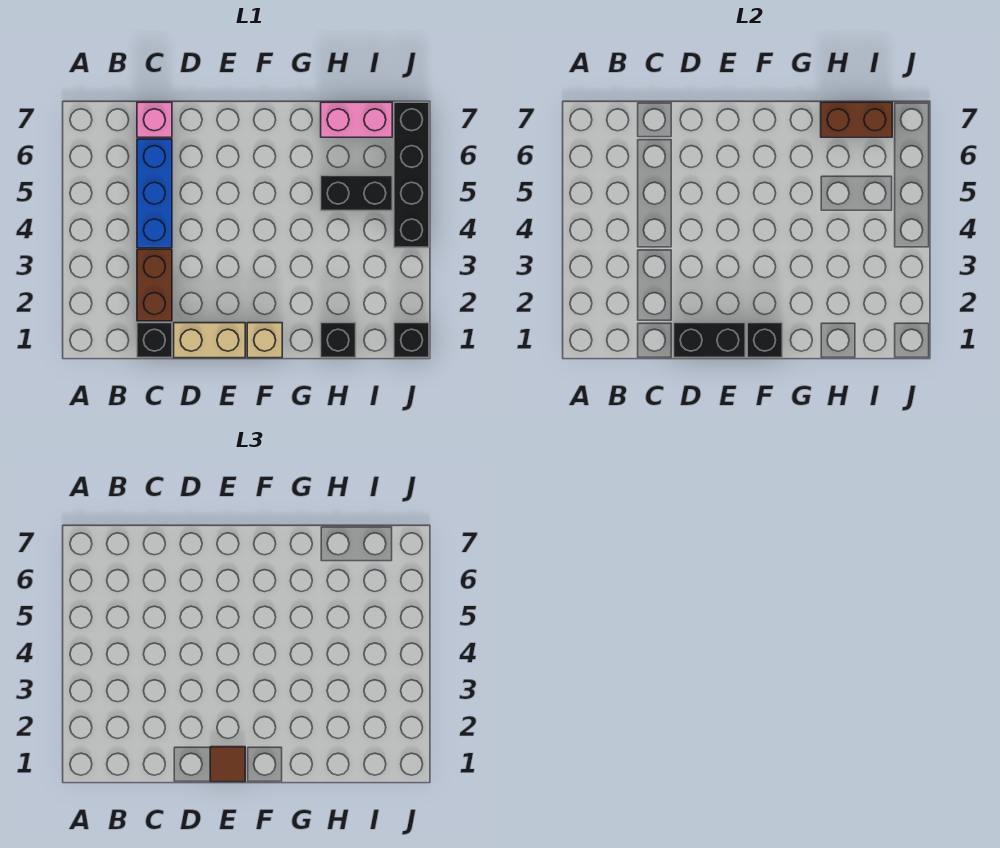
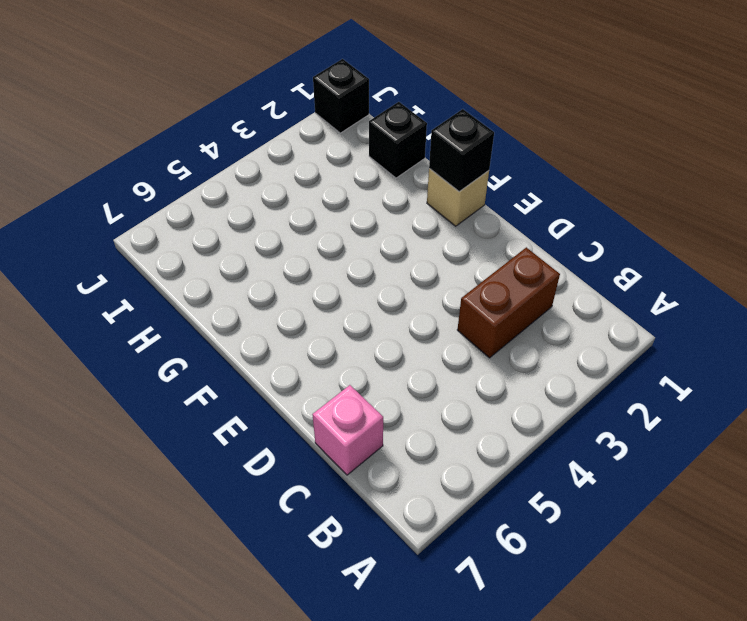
none -> black brick C1 level 1
none -> blue brick C4:C6 level 1
none -> tan brick D1:E1 level 1

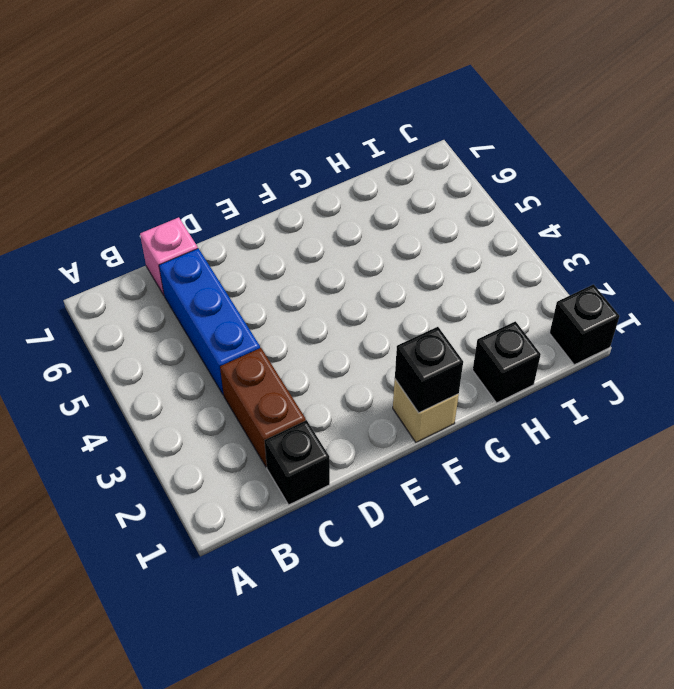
none -> tan brick D1:E1 level 1
none -> black brick H5:I5 level 1
none -> pink brick H7:I7 level 1

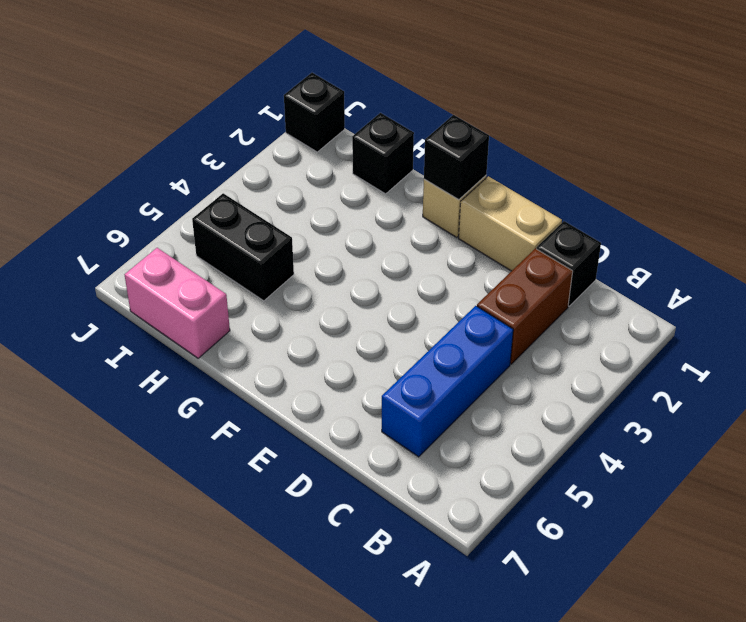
none -> pink brick C7 level 1
none -> black brick J4:J7 level 1
none -> black brick D1:E1 level 2

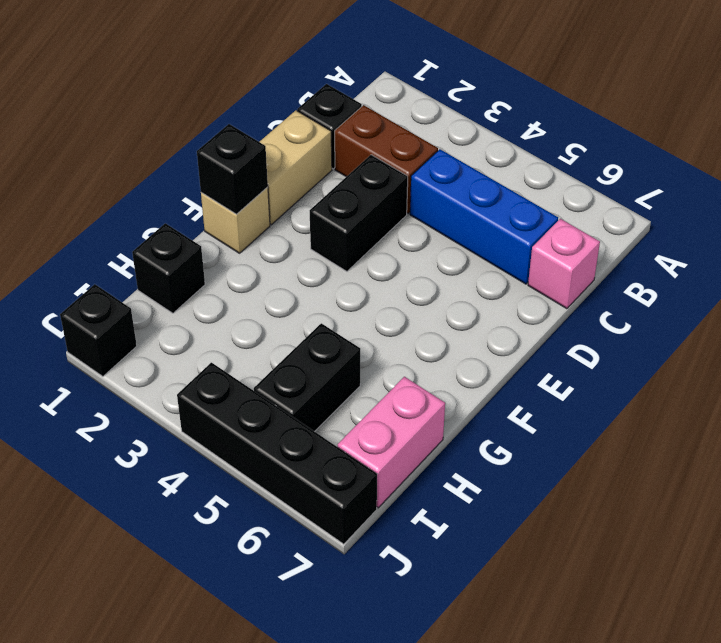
black brick D3:E3 level 1 -> black brick D1:E1 level 2
none -> brown brick H7:I7 level 2
none -> brown tile E1 level 3

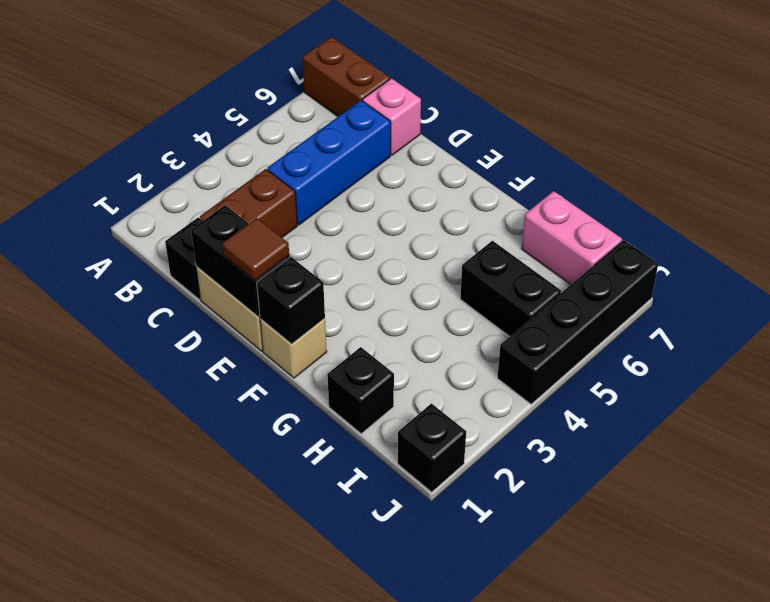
brown brick A7:B7 level 1 -> brown brick H7:I7 level 2

